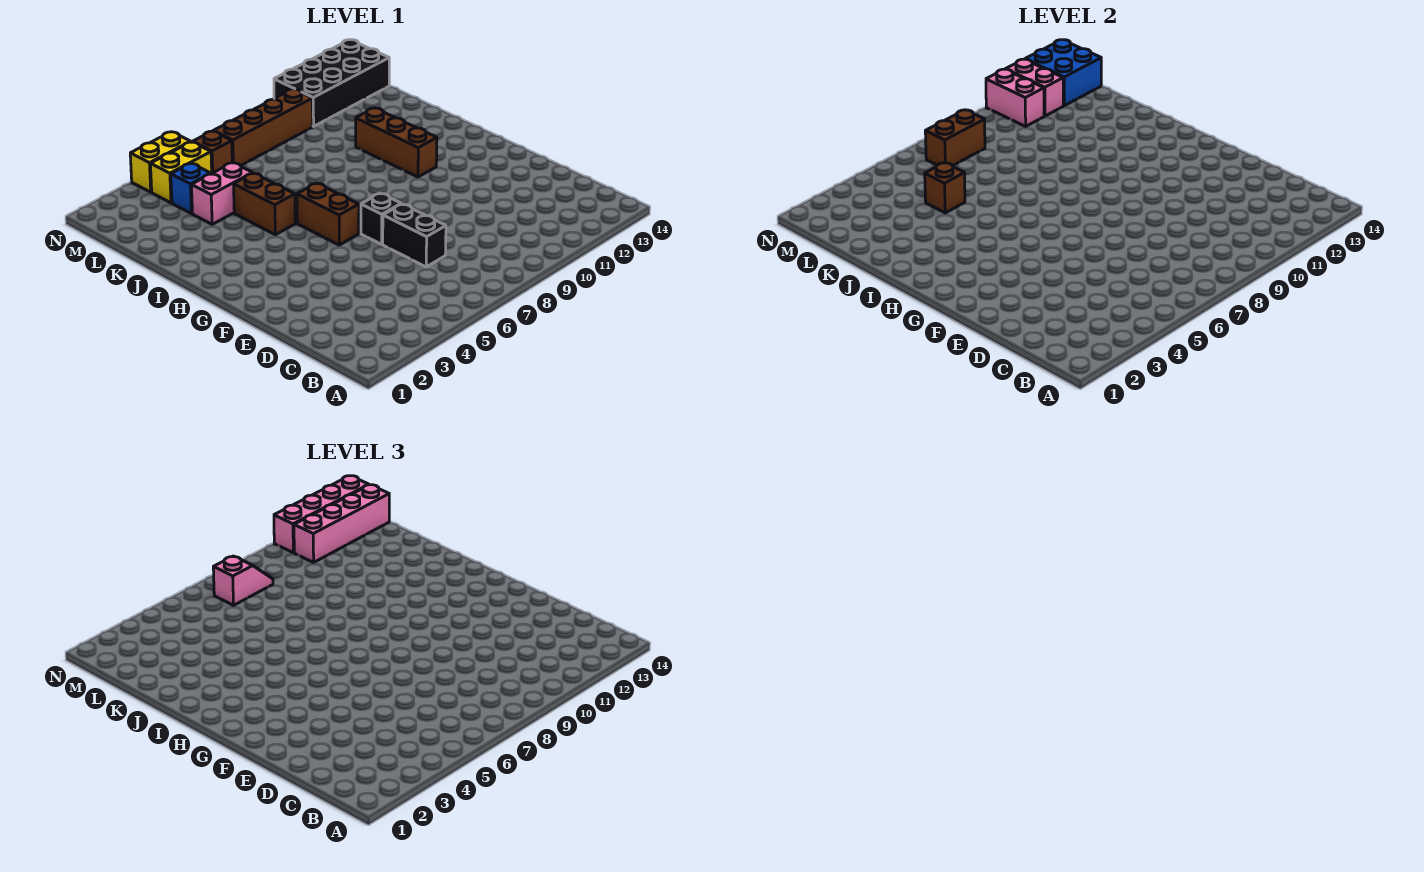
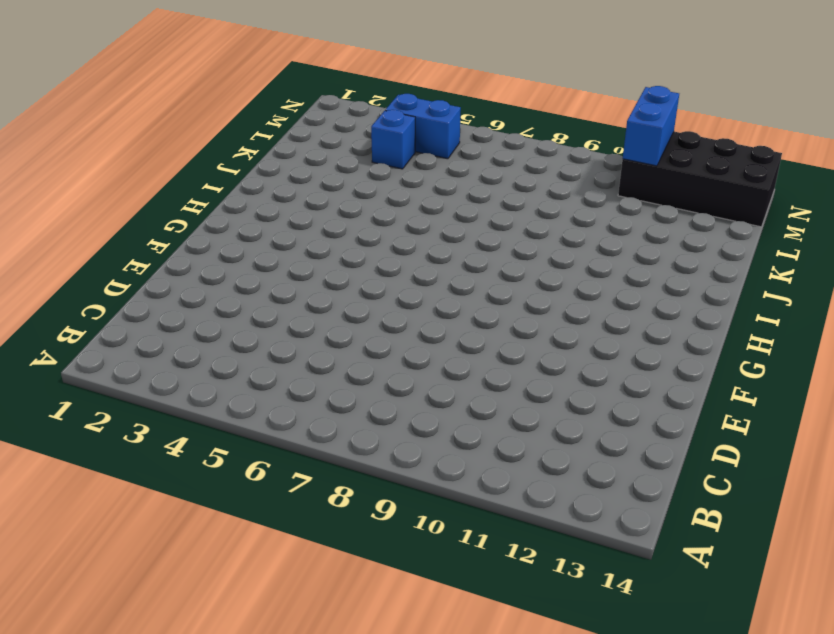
blue brick M4:M5 level 1 -> yellow brick M4:M5 level 1
blue brick M11:N11 level 2 -> pink brick M11:N11 level 2
none -> black brick D7:E7 level 1
none -> black brick F7 level 1
none -> brown brick G6:H6 level 1

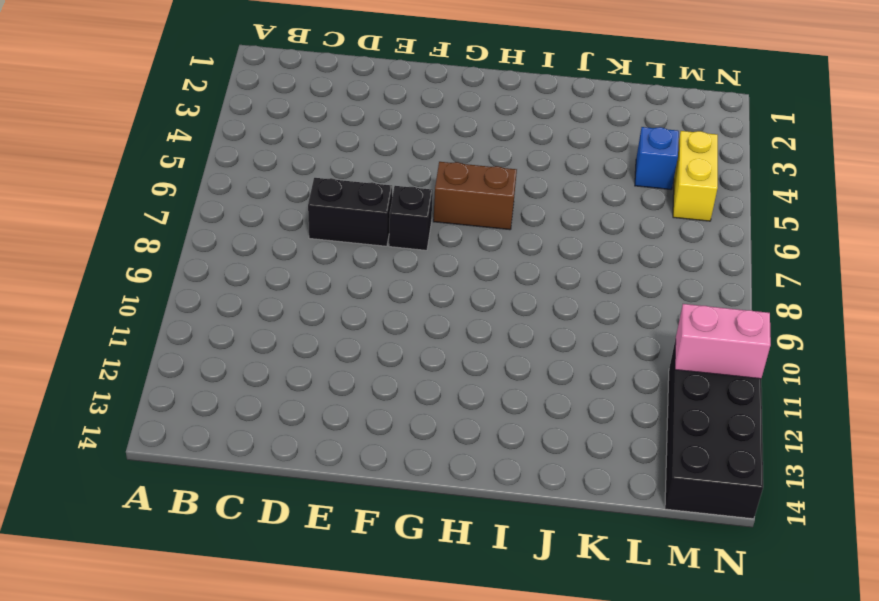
none -> brown brick H11:J11 level 1
none -> brown brick I5:J5 level 1
none -> pink brick K4:K5 level 1

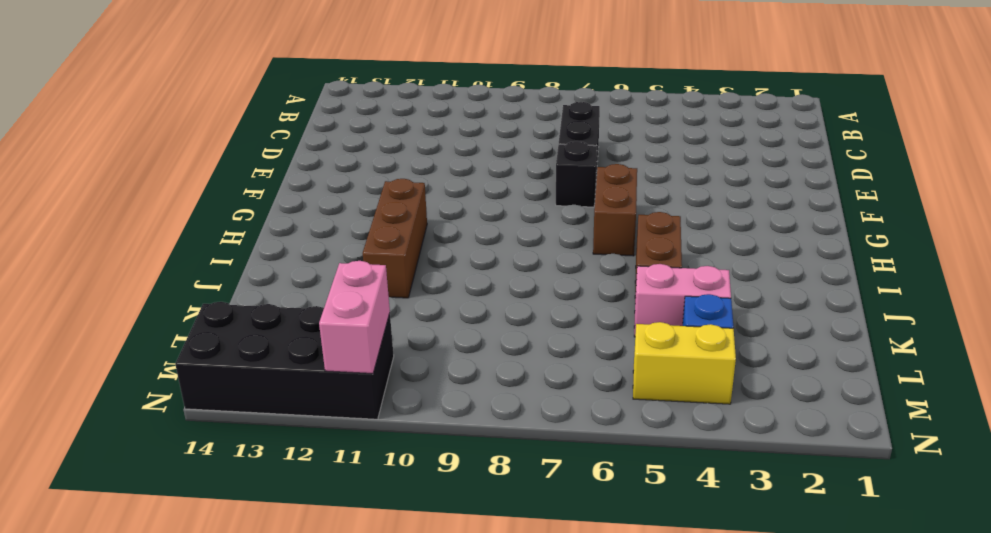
none -> brown brick M6 level 1
none -> brown brick M7:M10 level 1
none -> yellow brick N4:N5 level 1

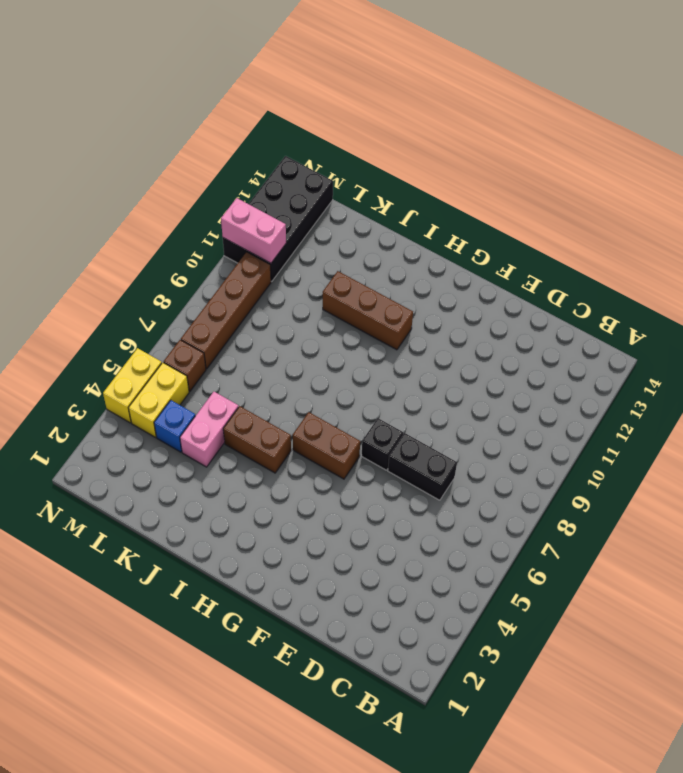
none -> brown brick K5 level 2
none -> brown brick M7:M8 level 2
none -> pink brick M12:N12 level 2

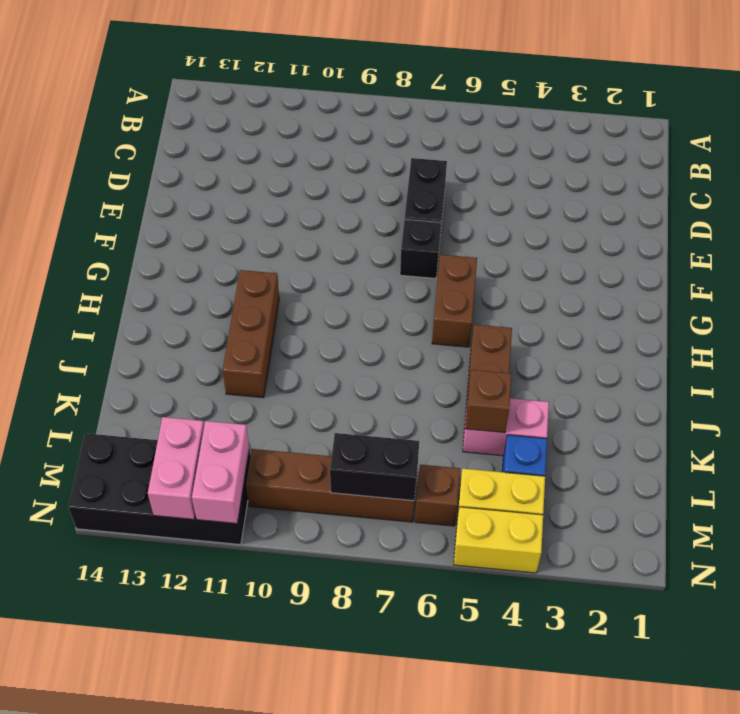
black brick M7:M8 level 2 -> brown brick M7:M8 level 2
none -> blue brick M13:N14 level 2
none -> pink slope M7:M8 level 3 top 7
none -> pink brick M11:M14 level 3

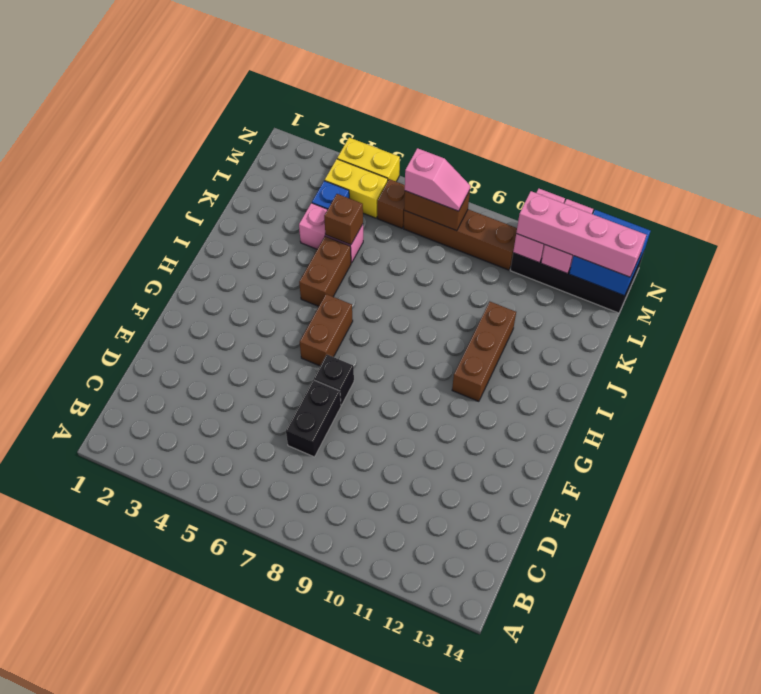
none -> pink brick N11:N14 level 3

